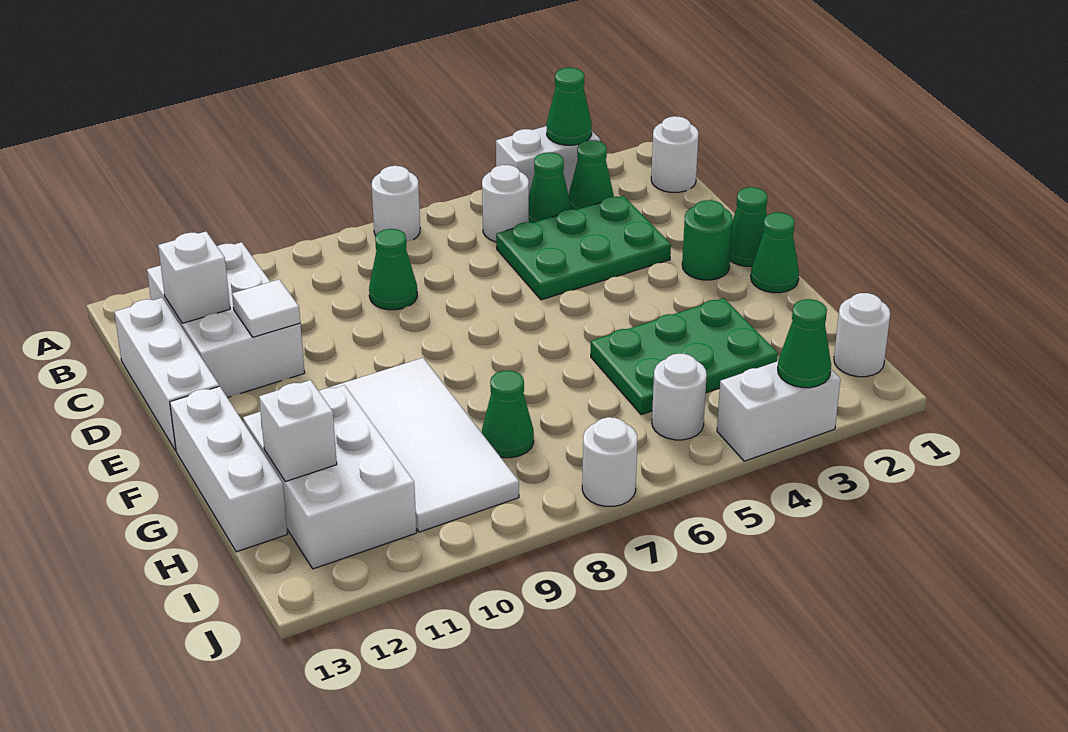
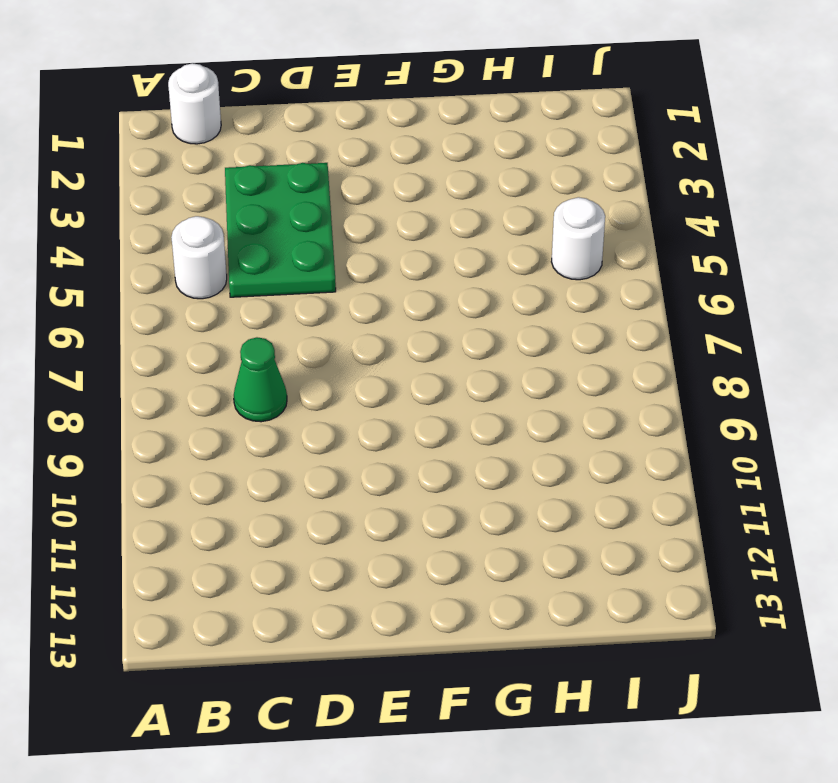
none -> white brick A3:A4 level 1
none -> white round brick A7 level 1
none -> green cone B3 level 1

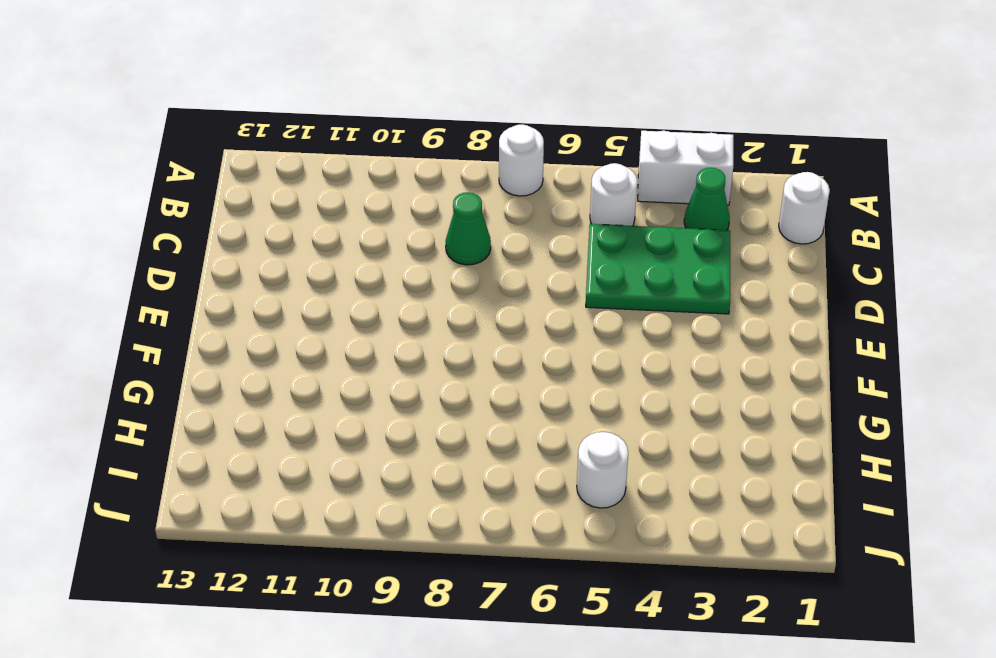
none -> green cone B4 level 1
none -> white brick B11:D12 level 1
none -> white brick C13:E13 level 1

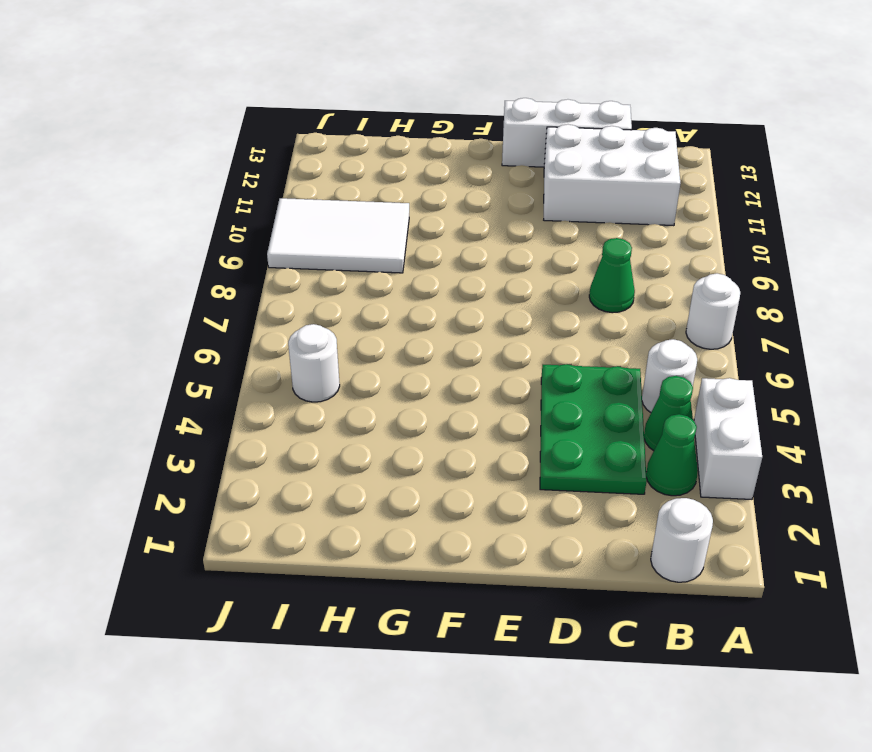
white tile H9:J10 level 1 -> white tile F9:I10 level 1
none -> green cone E1 level 1
none -> green round brick E2 level 1
none -> green cone F1 level 1

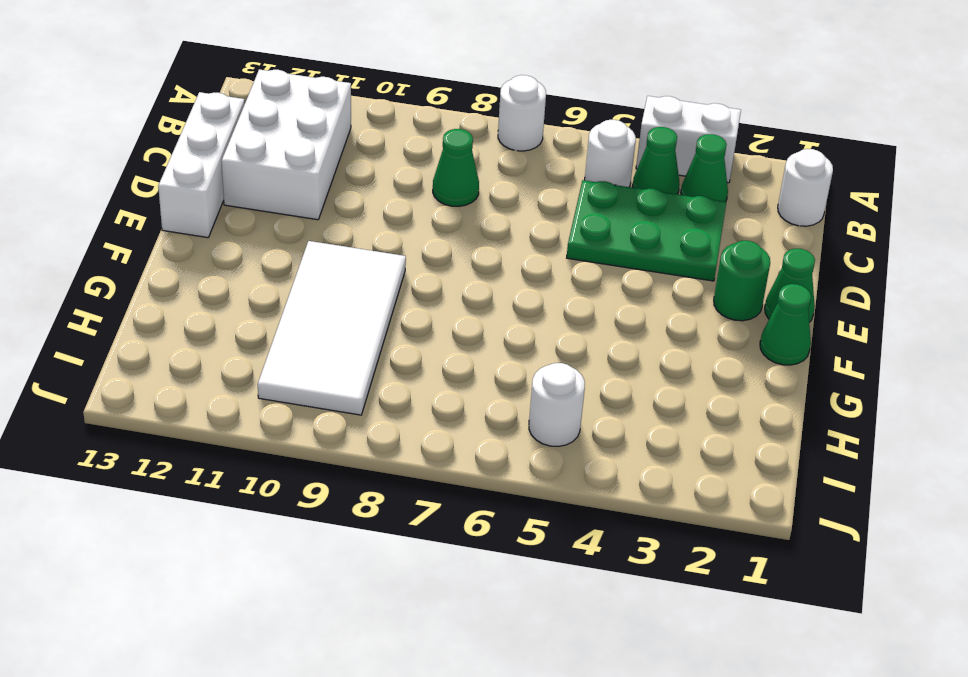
none -> white brick F13:H13 level 1
none -> green plate G3:H5 level 1
none -> white brick G11:I12 level 1

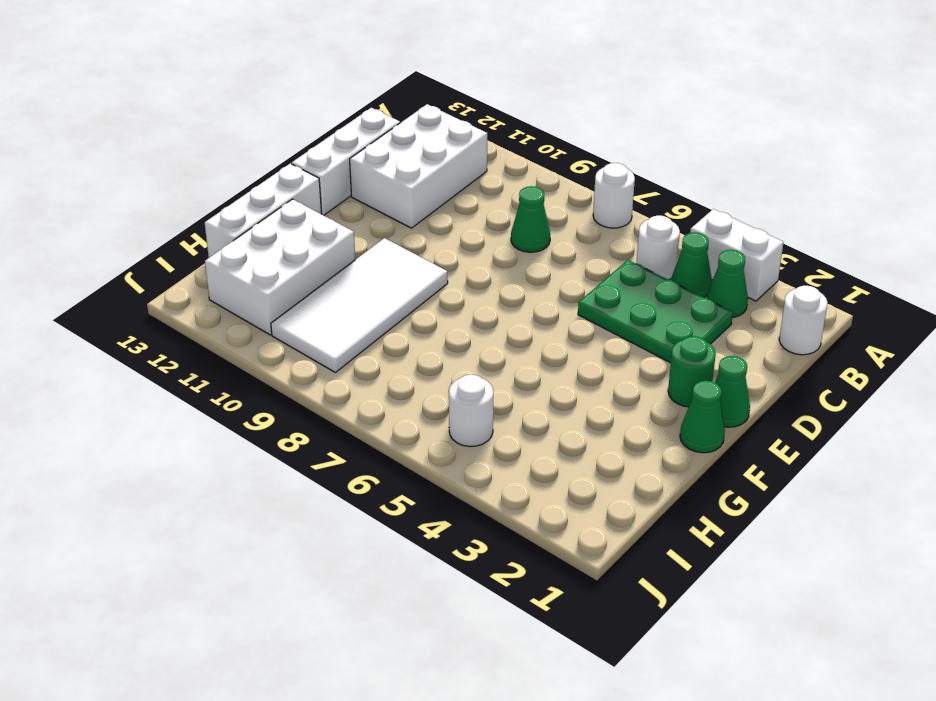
none -> green plate G3:H5 level 1
none -> green cone H8 level 1
none -> white round brick I1 level 1

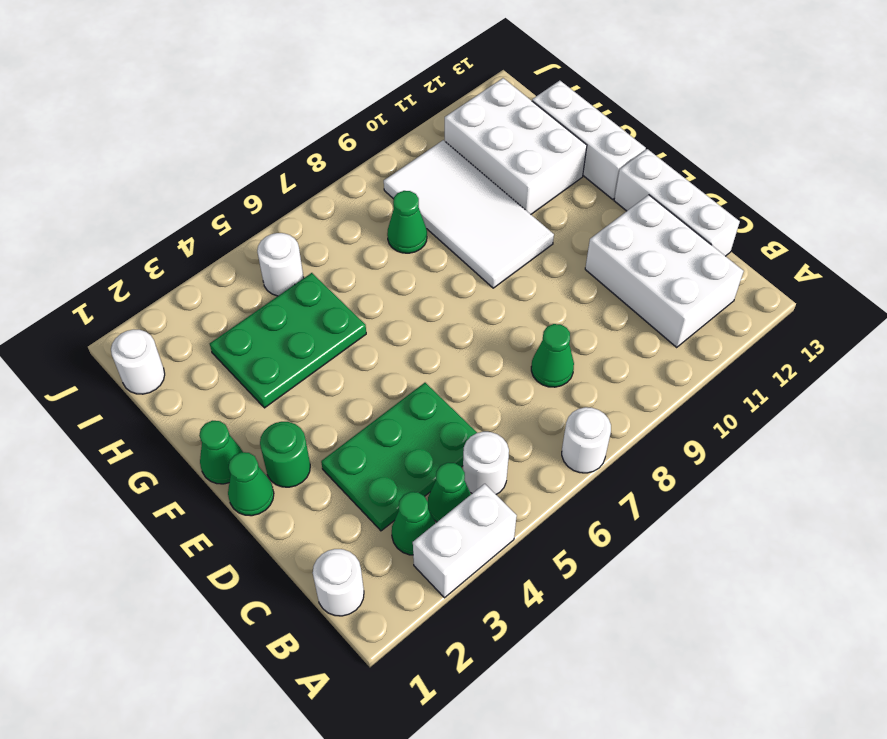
none -> white brick J3:J4 level 1
none -> white round brick J7 level 1
none -> green cone A3 level 2

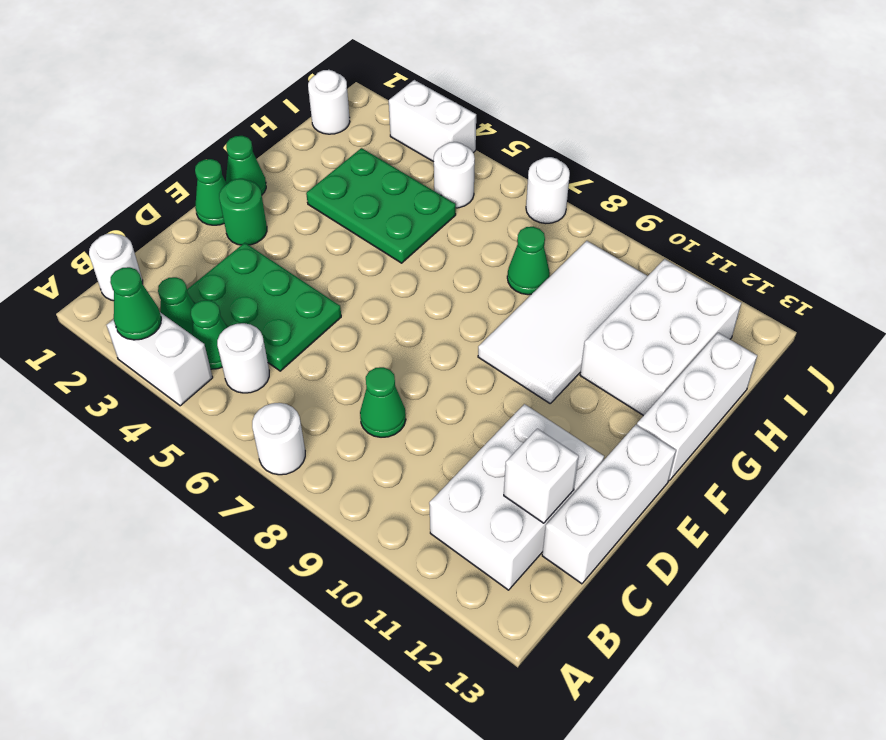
none -> white tile D11 level 2
none -> white brick H12 level 2
none -> green cone J3 level 2

